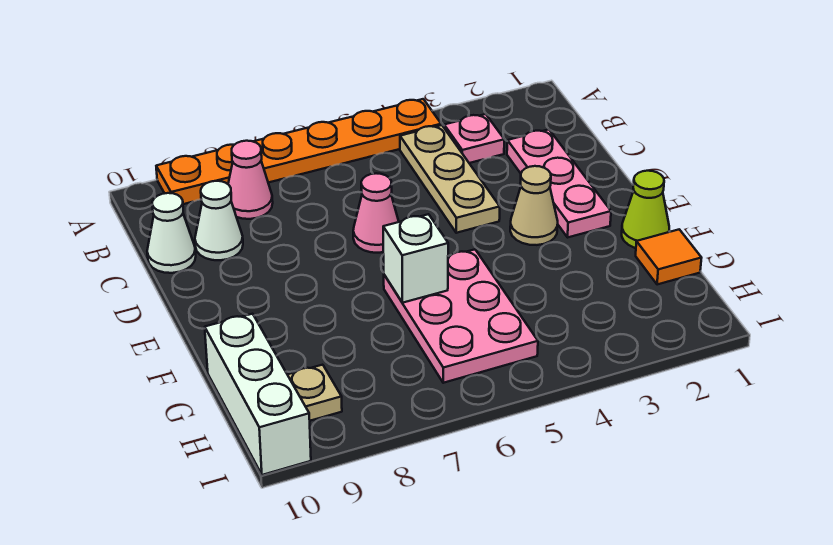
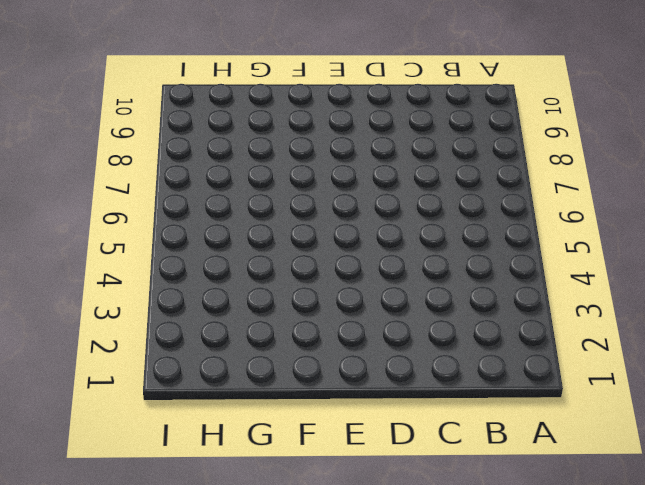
none -> orange plate A4:A9 level 1
none -> pink plate B3 level 1
none -> tan plate B4:D4 level 1

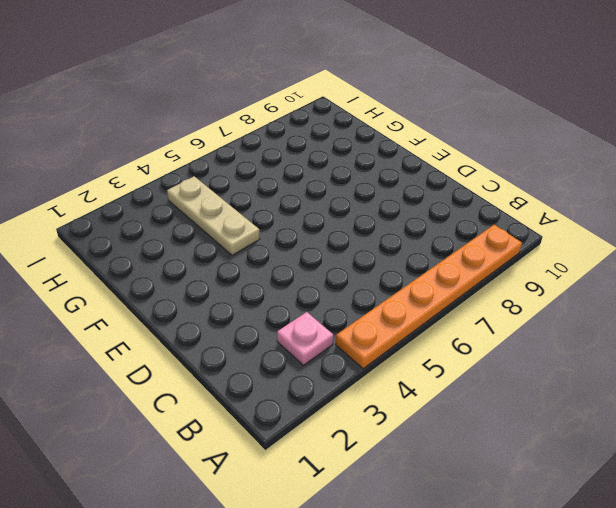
tan plate F4:H4 level 1 -> tan plate B4:D4 level 1
none -> pink cone B8 level 1
none -> pink plate C2:E2 level 1
none -> white cone C9 level 1

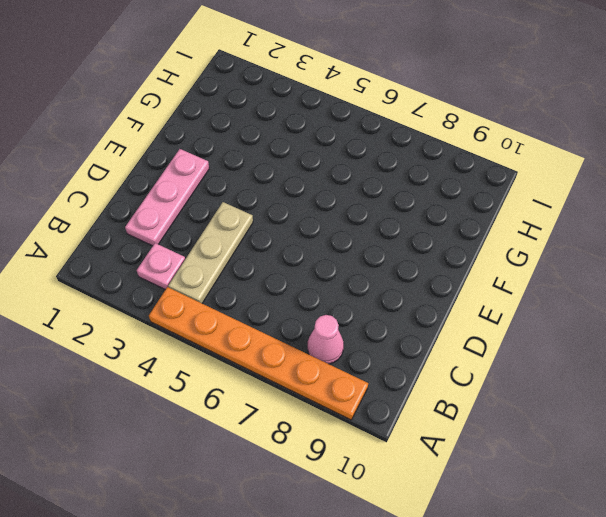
none -> white cone C9 level 1
none -> white cone C10 level 1
none -> pink cone D6 level 1

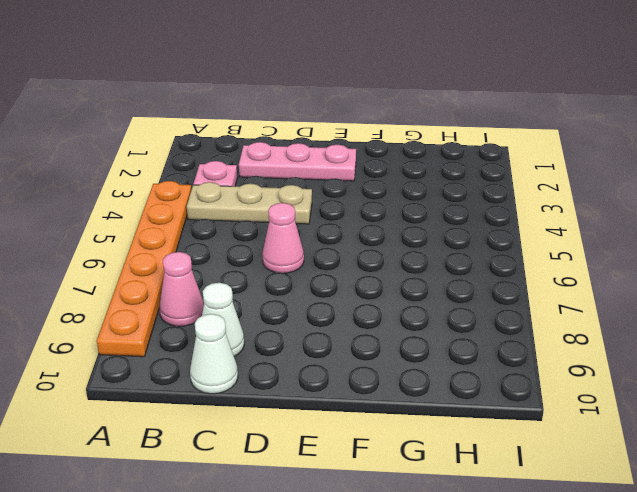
none -> tan cone E3 level 1
none -> lime cone F1 level 1
none -> pink plate F5:H6 level 1

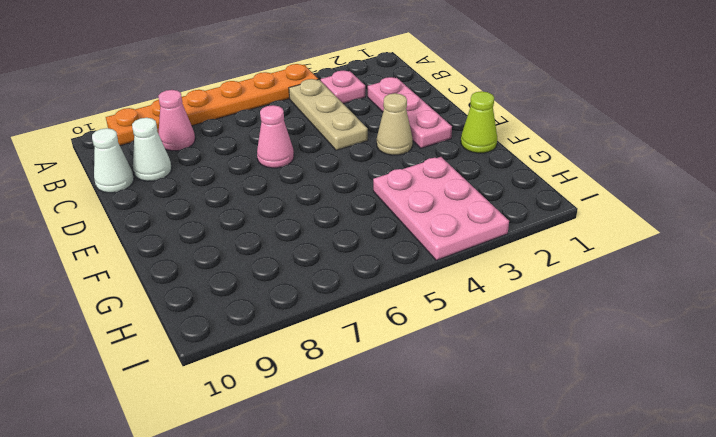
pink plate G3:I4 level 1 -> pink plate F5:H6 level 1
none -> orange tile G1 level 1
none -> white brick G10:I10 level 1
none -> tan plate H9 level 1

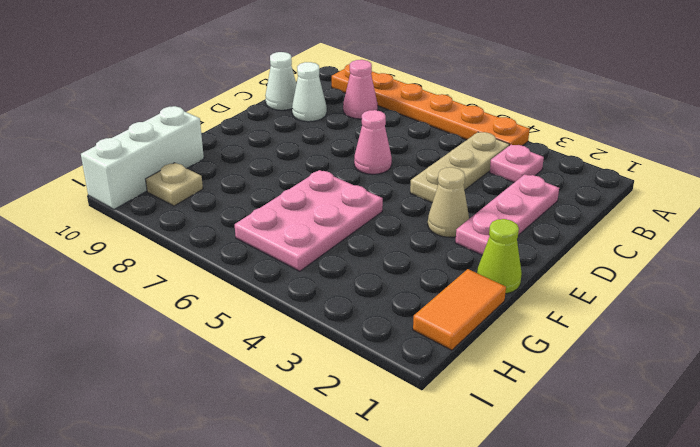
orange tile G1:H1 level 1 -> orange tile G1 level 1
none -> white brick F6 level 2

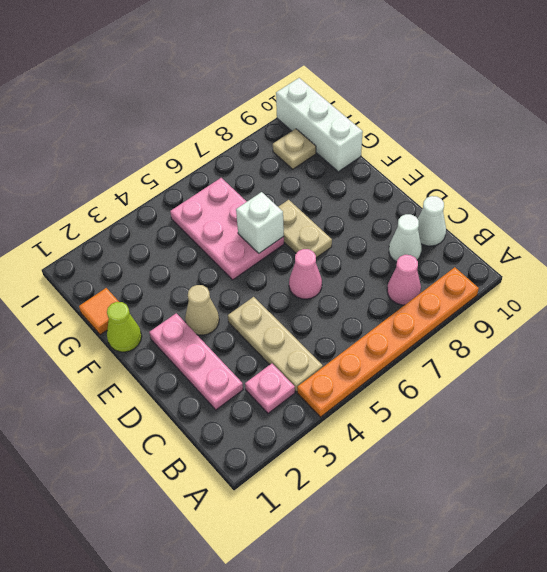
tan plate E7:F7 level 1 -> none

